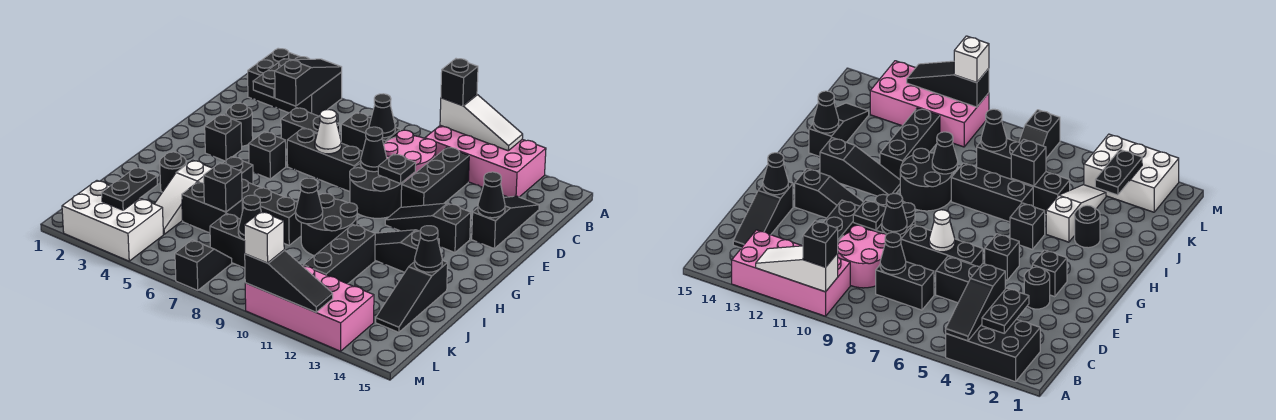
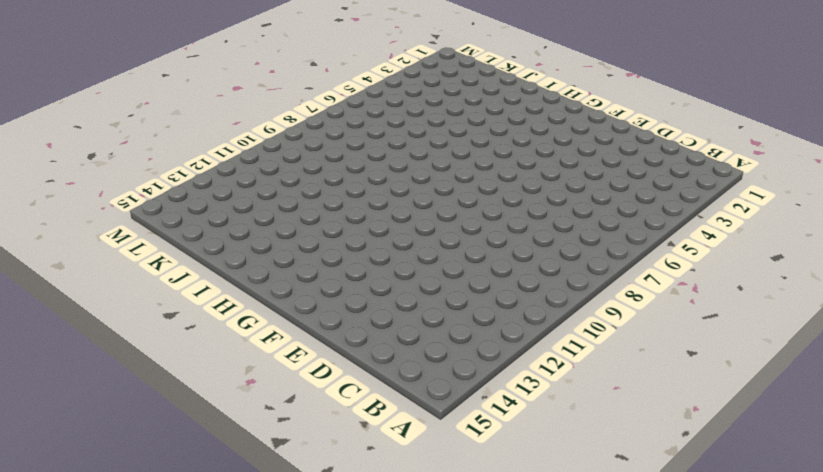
none -> black brick A2:B4 level 1
none -> pink brick A10:B13 level 1
none -> black brick C7:C8 level 1
none -> pink round brick C9:D10 level 1

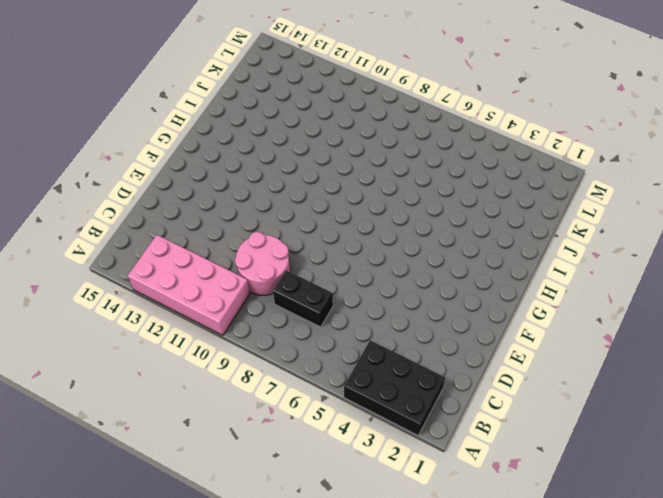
none -> black brick C11:E11 level 1
none -> black slope C14:E14 level 1 top E
none -> black brick D5:D6 level 1
none -> black round brick E3 level 1

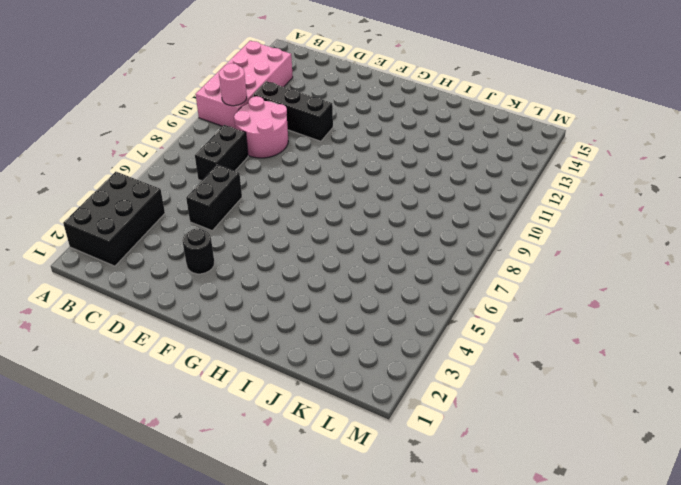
pink round brick B10 level 2 -> none
none -> black slope C14:E14 level 1 top E
none -> black brick E6:E8 level 1
none -> black round brick E9:F10 level 1
none -> black brick F3 level 1

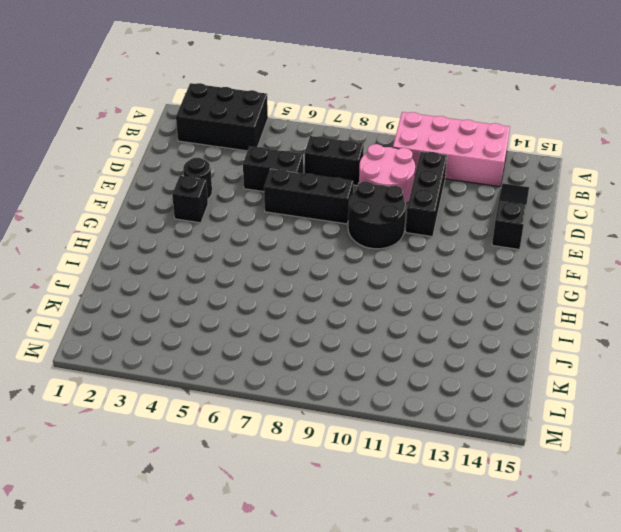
none -> black brick F5 level 1
none -> black slope F11:F13 level 1 top 13
none -> black brick H5 level 1
none -> black round brick H9:I10 level 1

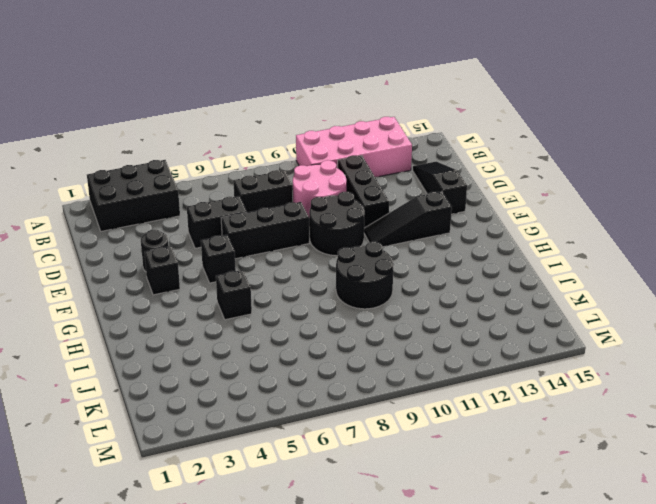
none -> black slope H11:H13 level 1 top 13
none -> black round brick I3 level 1
none -> white slope I4:K4 level 1 top I
none -> black brick I6:I8 level 1

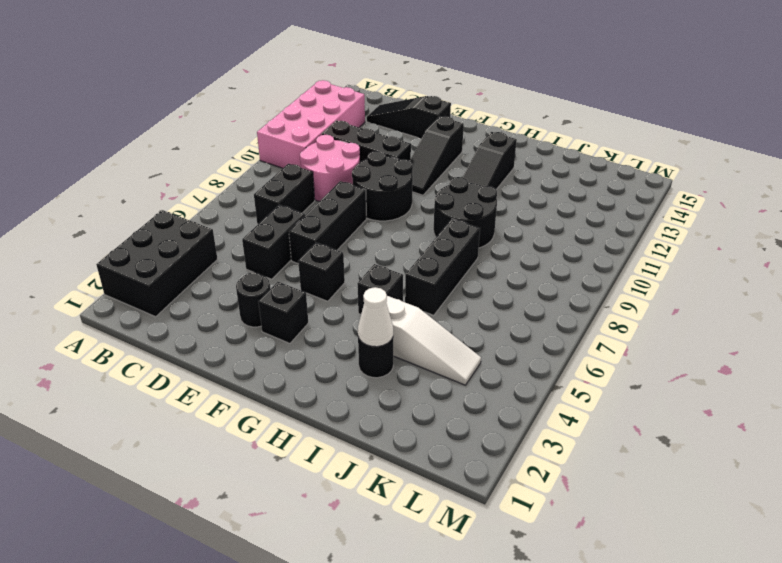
white cone I3 level 2 -> white cone E7 level 2
none -> black brick I11:K11 level 1
none -> black slope I14:K14 level 1 top I
none -> black brick J5:J6 level 1
none -> black brick K7:K8 level 1

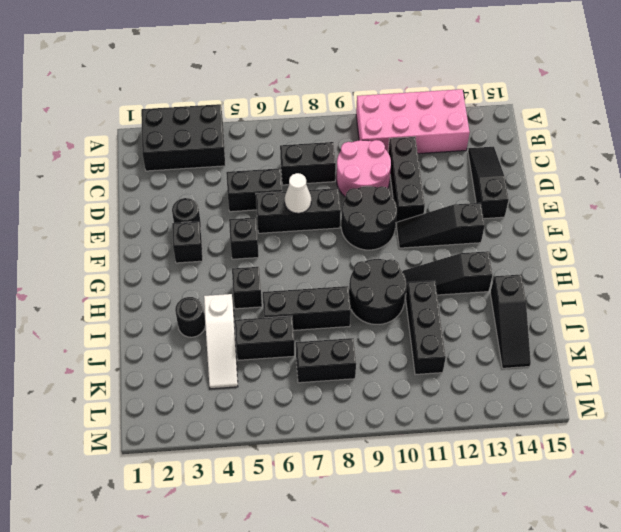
none -> white brick L2:M4 level 1
none -> black slope L7:M7 level 1 top M
none -> pink brick L10:M13 level 1
none -> black slope A4:C4 level 2 top C

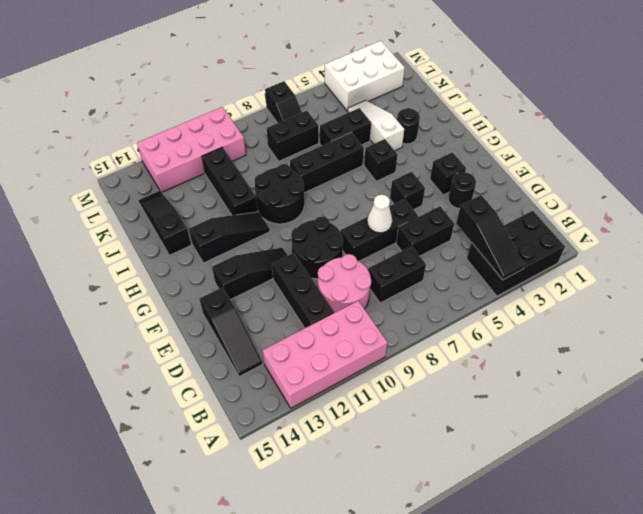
none -> white slope A10:A12 level 2 top 10
none -> black plate B3:C3 level 2
none -> black cone C8 level 2
none -> black cone E9 level 2

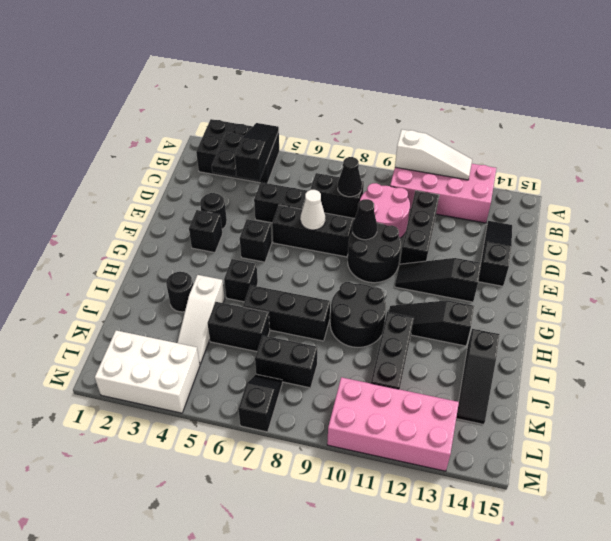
none -> black plate E10 level 2
none -> black cone E14 level 2
none -> black cone I9 level 2
none -> black cone I14 level 2

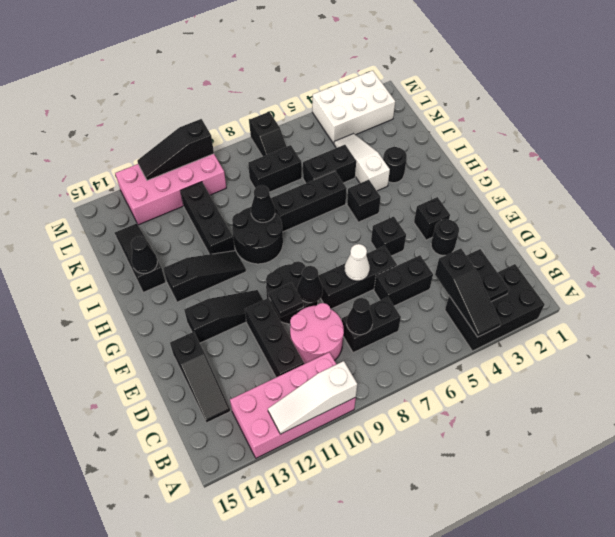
none -> black cone E14 level 2
none -> black brick J6 level 2
none -> black plate K3:L3 level 2
none -> black cone K8 level 2

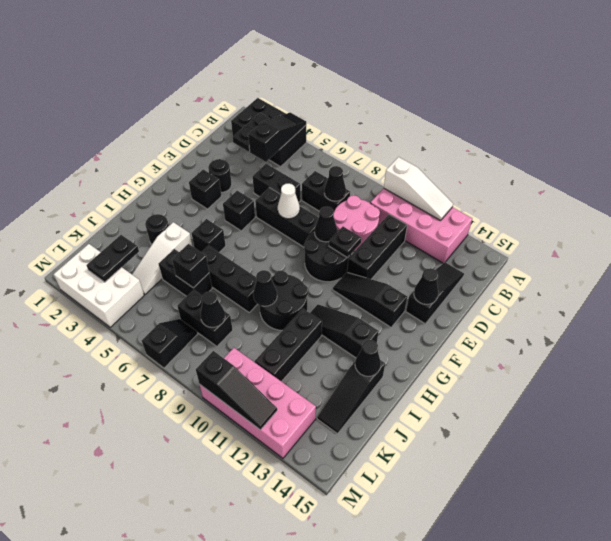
none -> black brick A10 level 3
none -> white brick M10 level 3

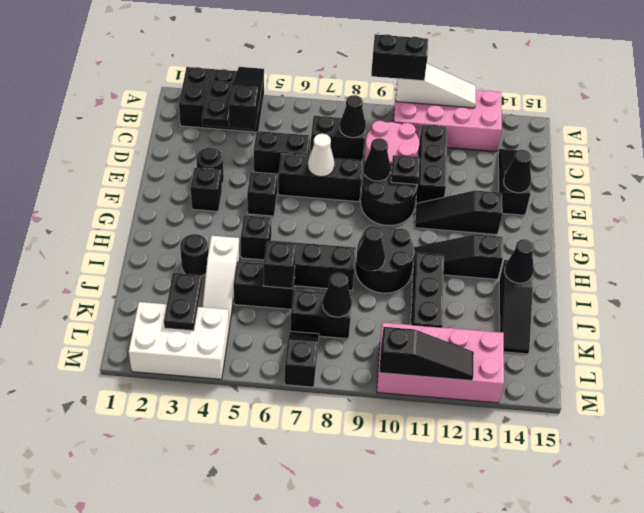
black brick A9:A10 level 3 -> black brick A10 level 3
none -> white brick M10 level 3

